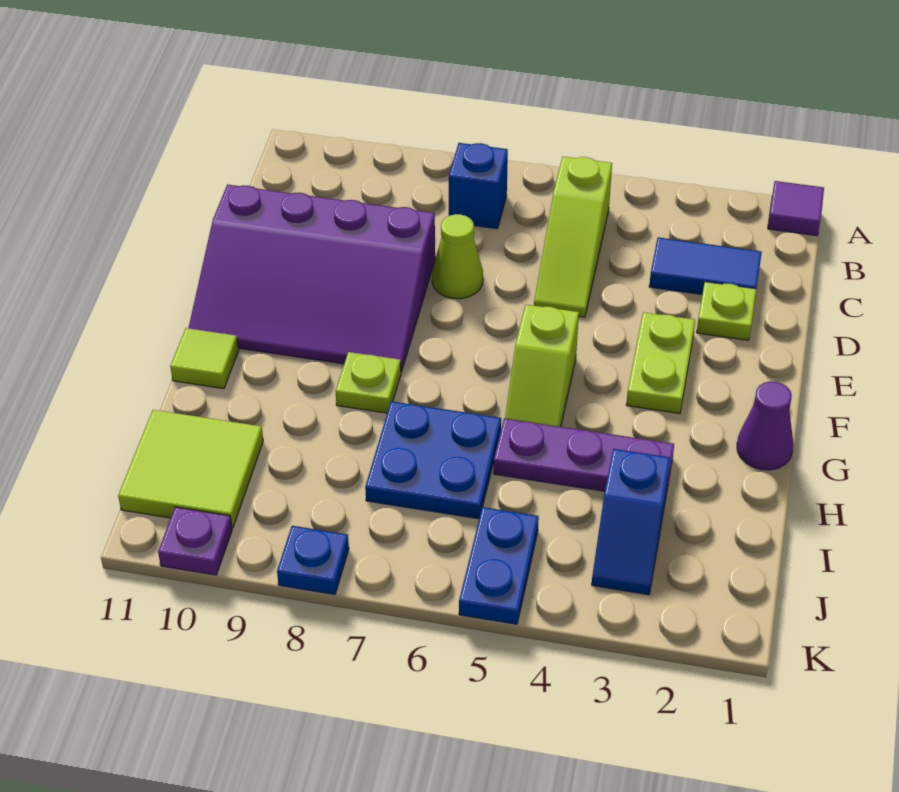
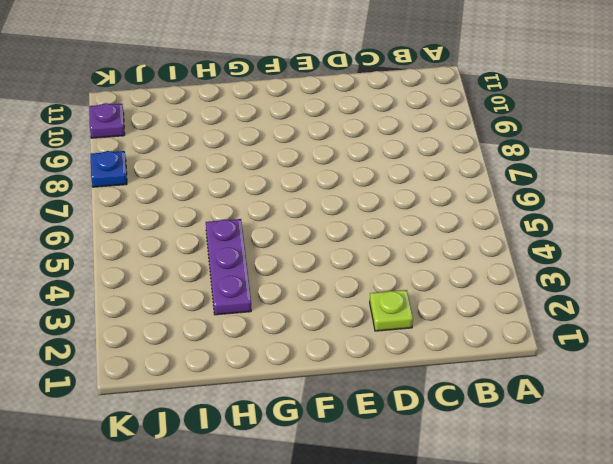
none -> purple tile A1 level 1
none -> lime slope B5:D5 level 1 top B
none -> blue brick B7 level 1

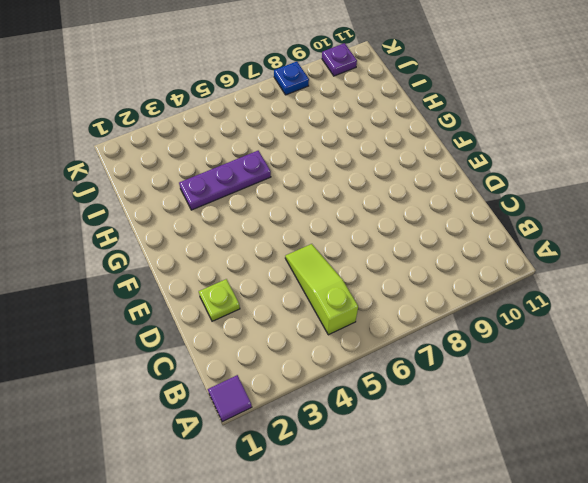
none -> blue brick B7 level 1
none -> blue tile C2:C3 level 1
none -> lime cone D7 level 1

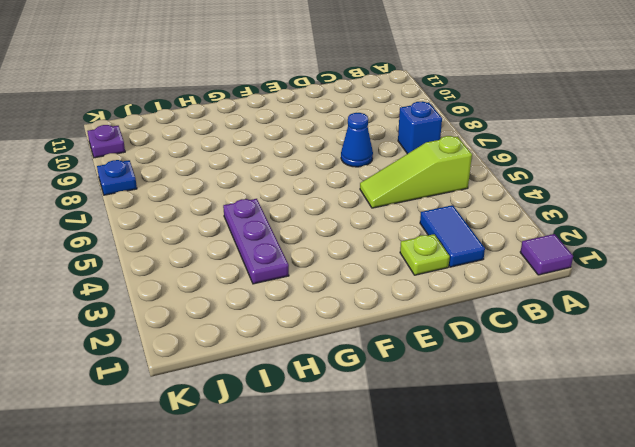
blue cone D7 level 1 -> lime cone D7 level 1
none -> purple slope D8:F11 level 1 top D
none -> lime plate E3:F3 level 1
none -> lime slope F5:G5 level 1 top F

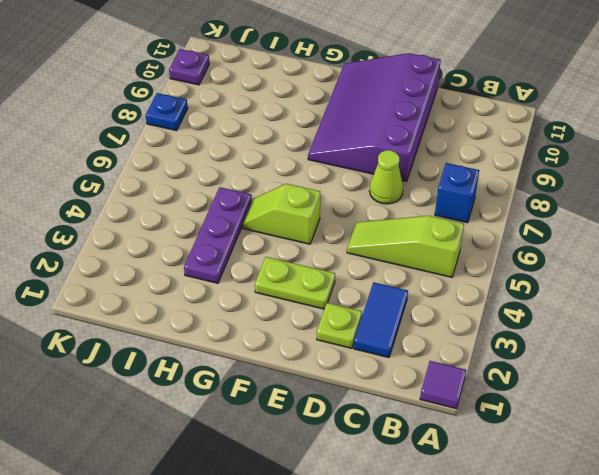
none -> purple cone G1 level 1
none -> lime plate G8 level 1
none -> lime tile G11 level 1

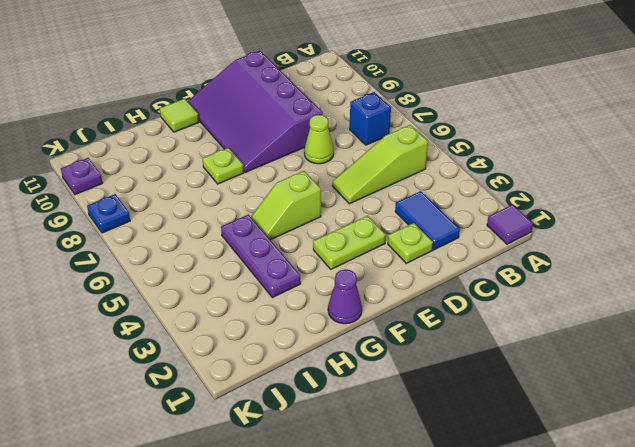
none -> blue plate H6:I7 level 1
none -> blue slope I3:J3 level 1 top I
none -> lime tile I10:J11 level 1

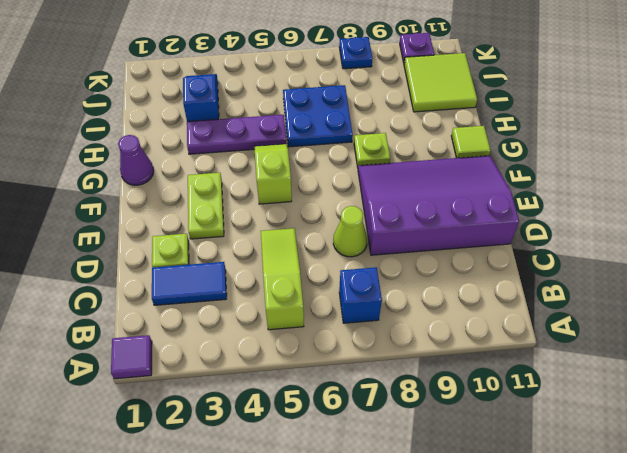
none -> blue plate J5:K5 level 1

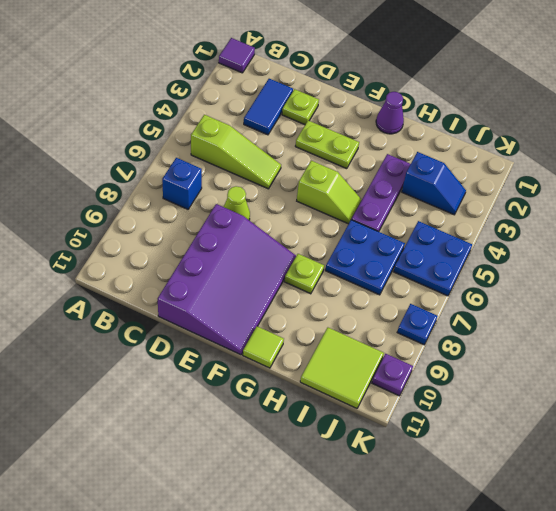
blue plate J5:K6 level 1 -> blue plate J5:K5 level 1

